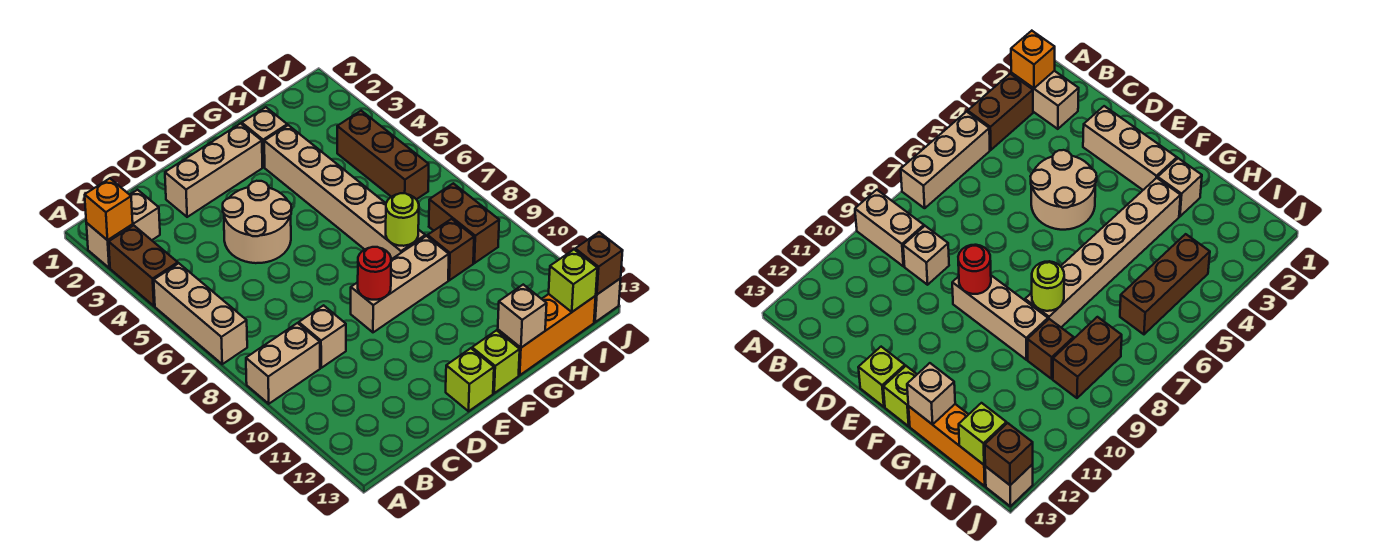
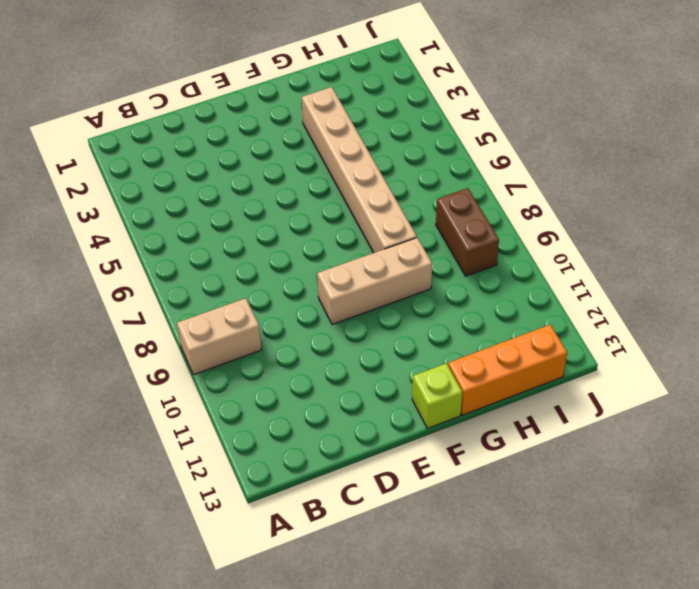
none -> tan brick A2:B2 level 1
none -> brown brick A3:A4 level 1
none -> tan brick A5:A7 level 1

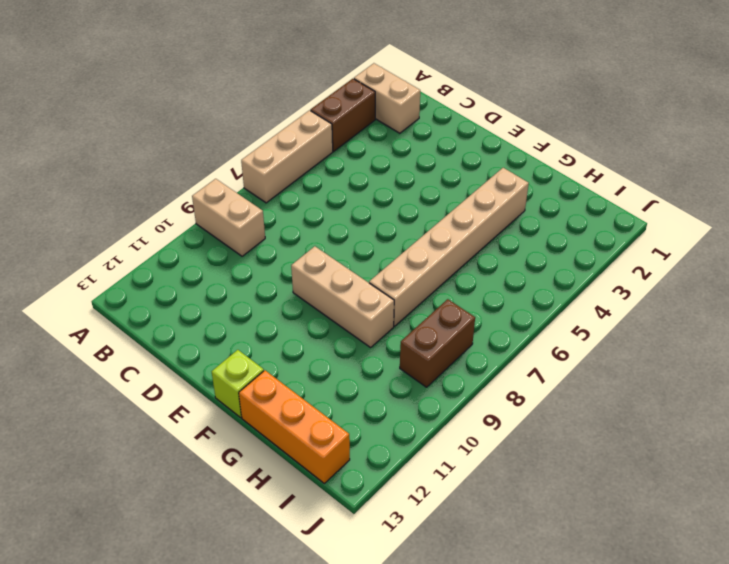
none -> tan brick C9 level 1
none -> tan brick D2:F2 level 1
none -> tan round brick D4:E5 level 1

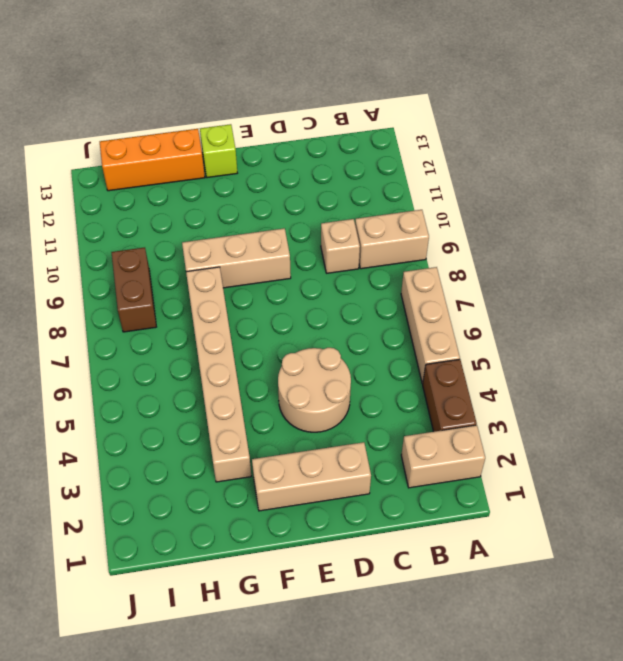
none -> lime brick E13 level 1
none -> tan brick G2 level 1
none -> brown brick H9 level 1

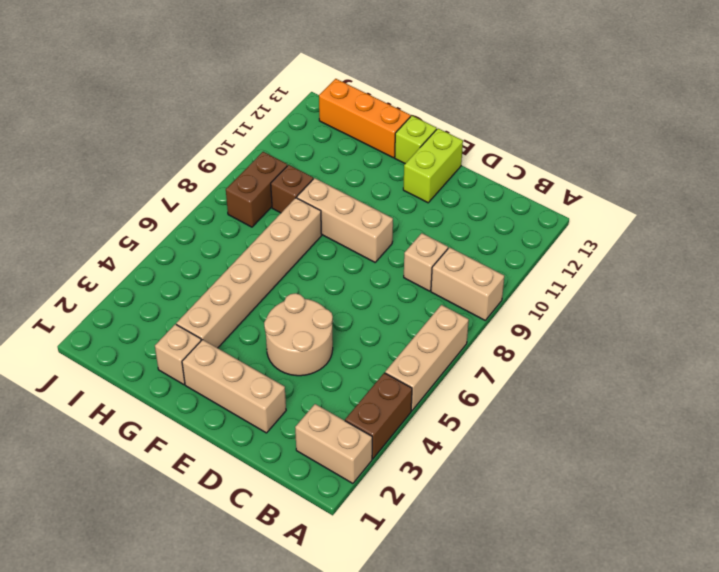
lime brick E12:E13 level 1 -> lime brick E13 level 1
none -> brown brick I4:I6 level 1
none -> tan brick J13 level 1
none -> orange brick A2 level 2

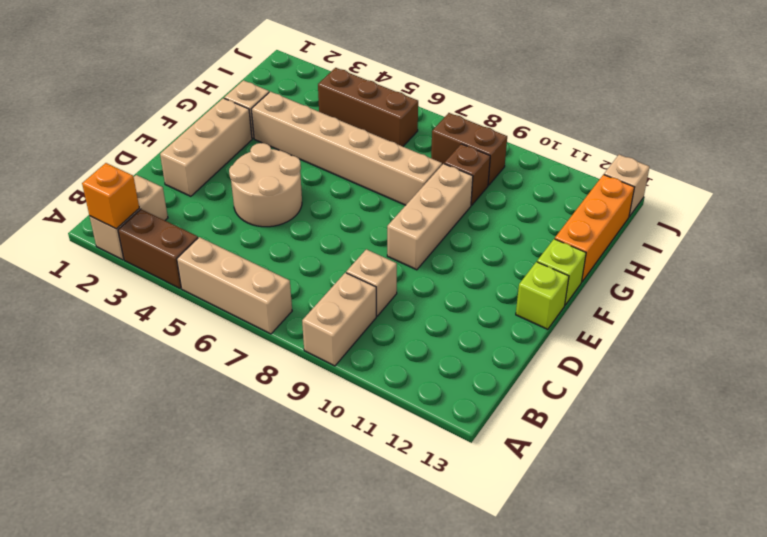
none -> red round brick E9 level 2
none -> lime round brick G8 level 2
none -> tan brick G13 level 2

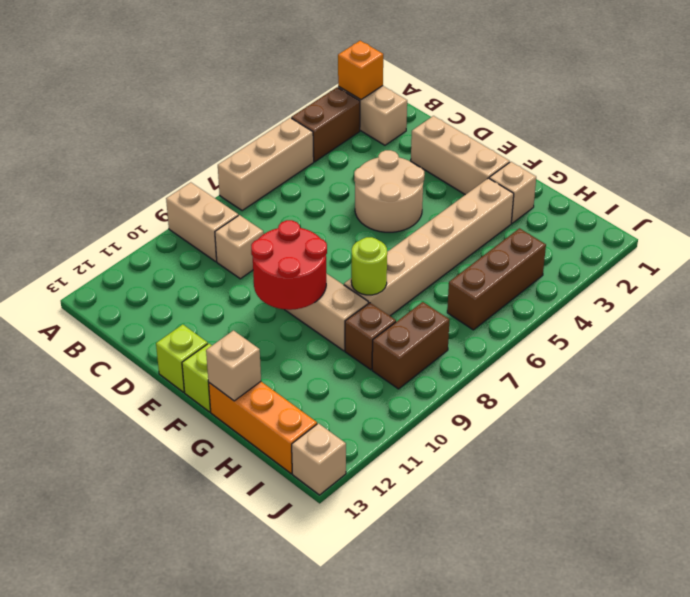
red round brick E9:F10 level 2 -> red round brick E9 level 2
none -> lime brick I13 level 2
none -> brown brick J13 level 2

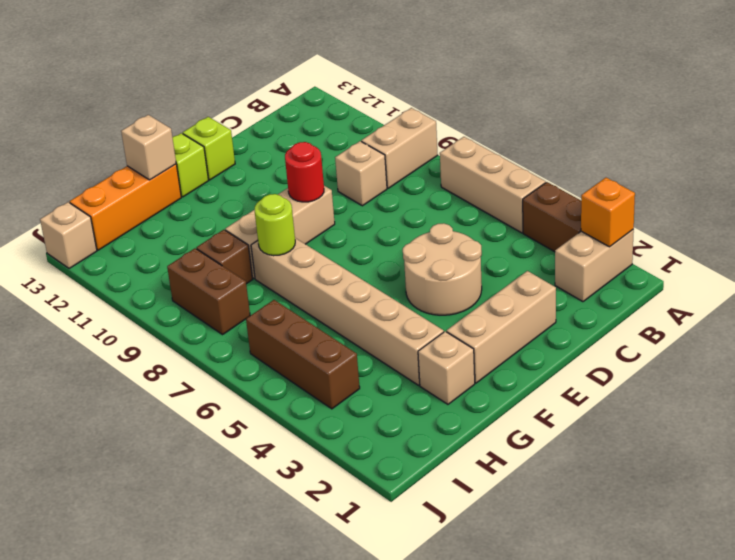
none -> lime brick I13 level 2
none -> brown brick J13 level 2

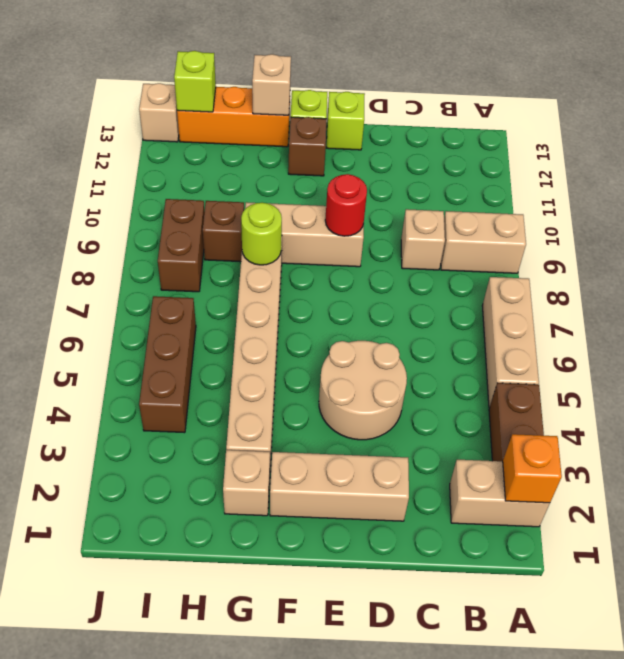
brown brick F12 level 1 -> brown brick J13 level 2

